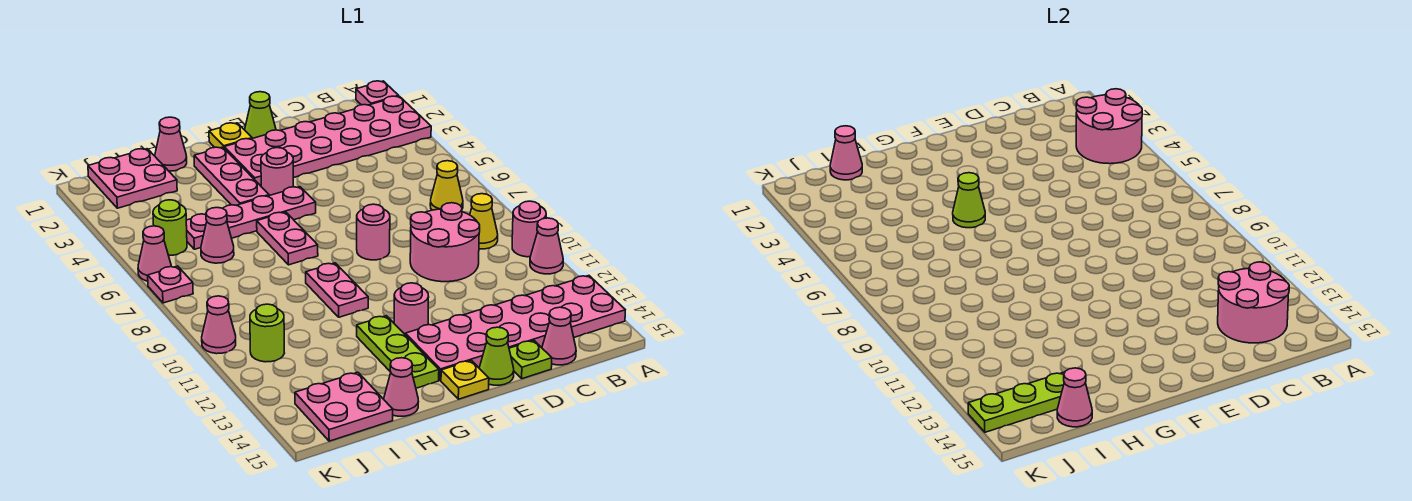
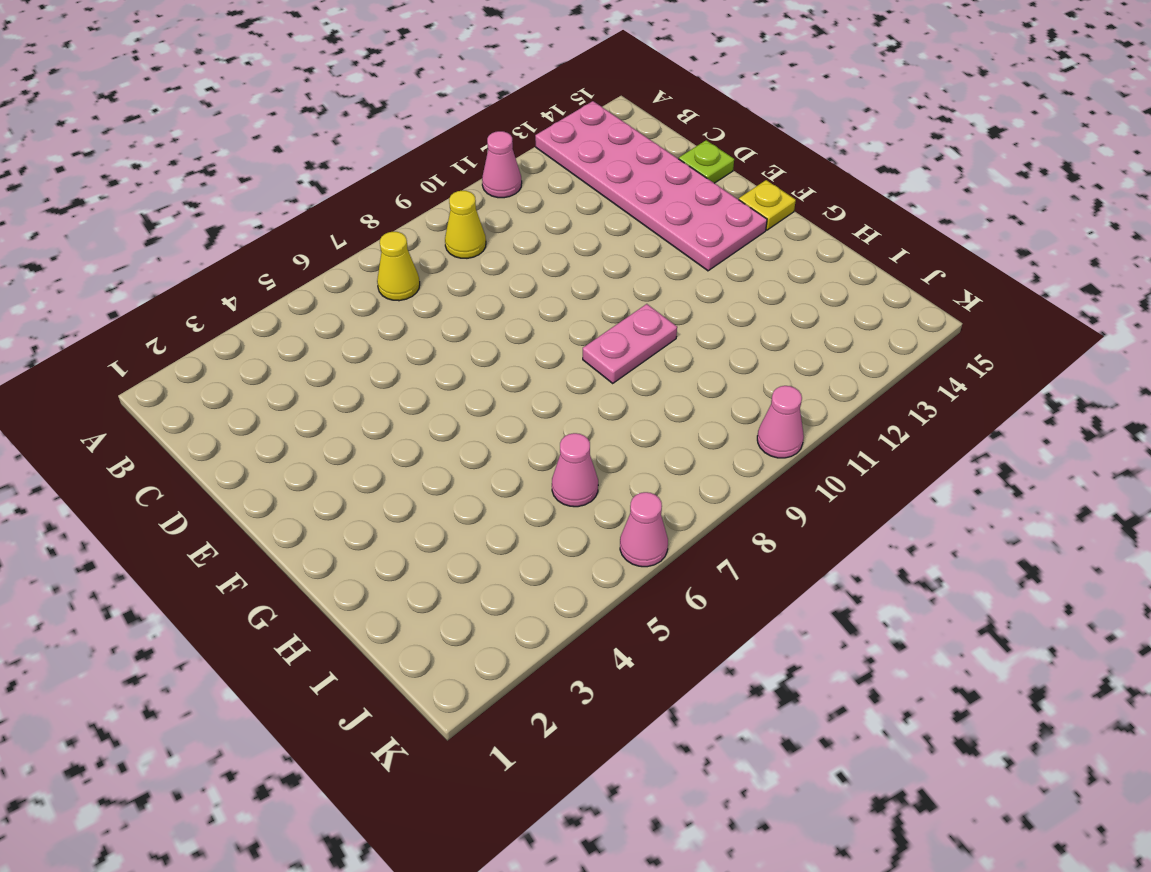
none -> pink plate A1 level 1
none -> pink plate A2:F3 level 1
none -> pink round brick A10 level 1
none -> pink round brick C9:D10 level 1

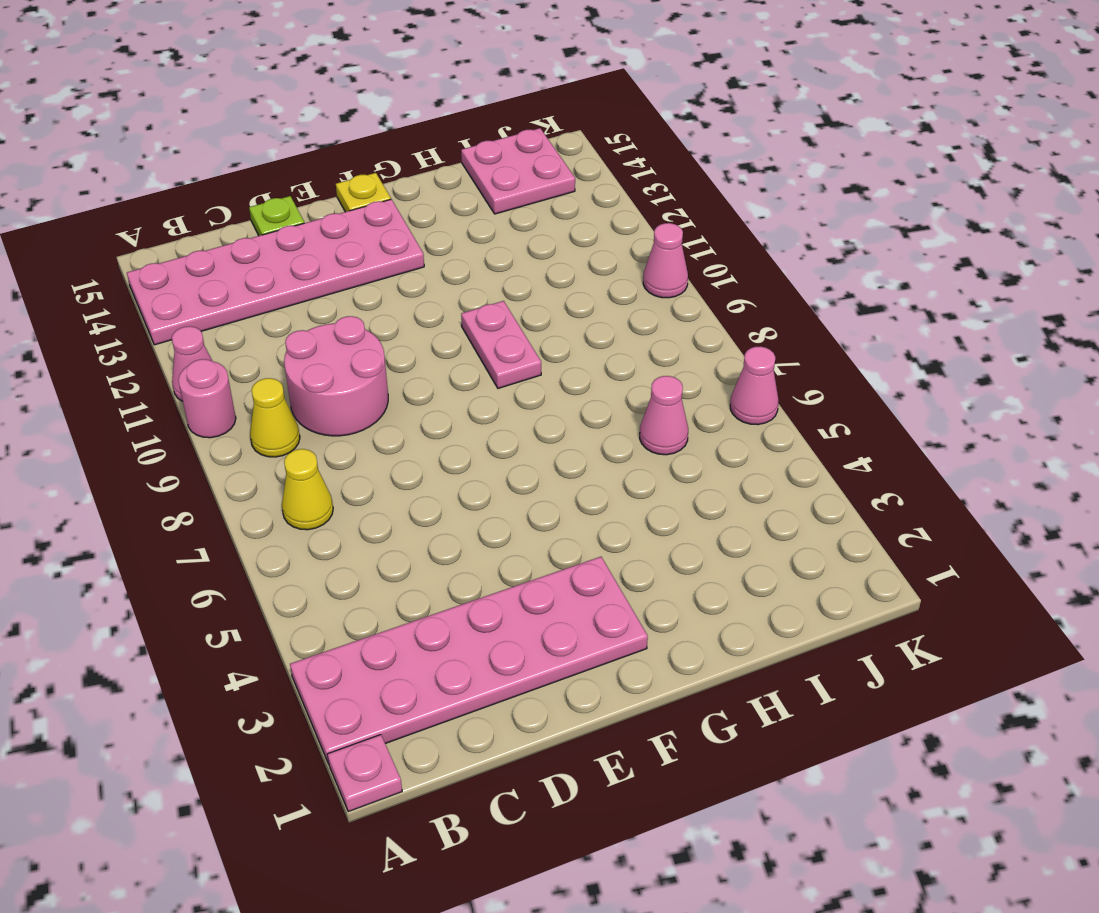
none -> pink cone C15 level 1
none -> lime cone E1 level 1
none -> pink round brick E8 level 1
none -> lime cone E15 level 1

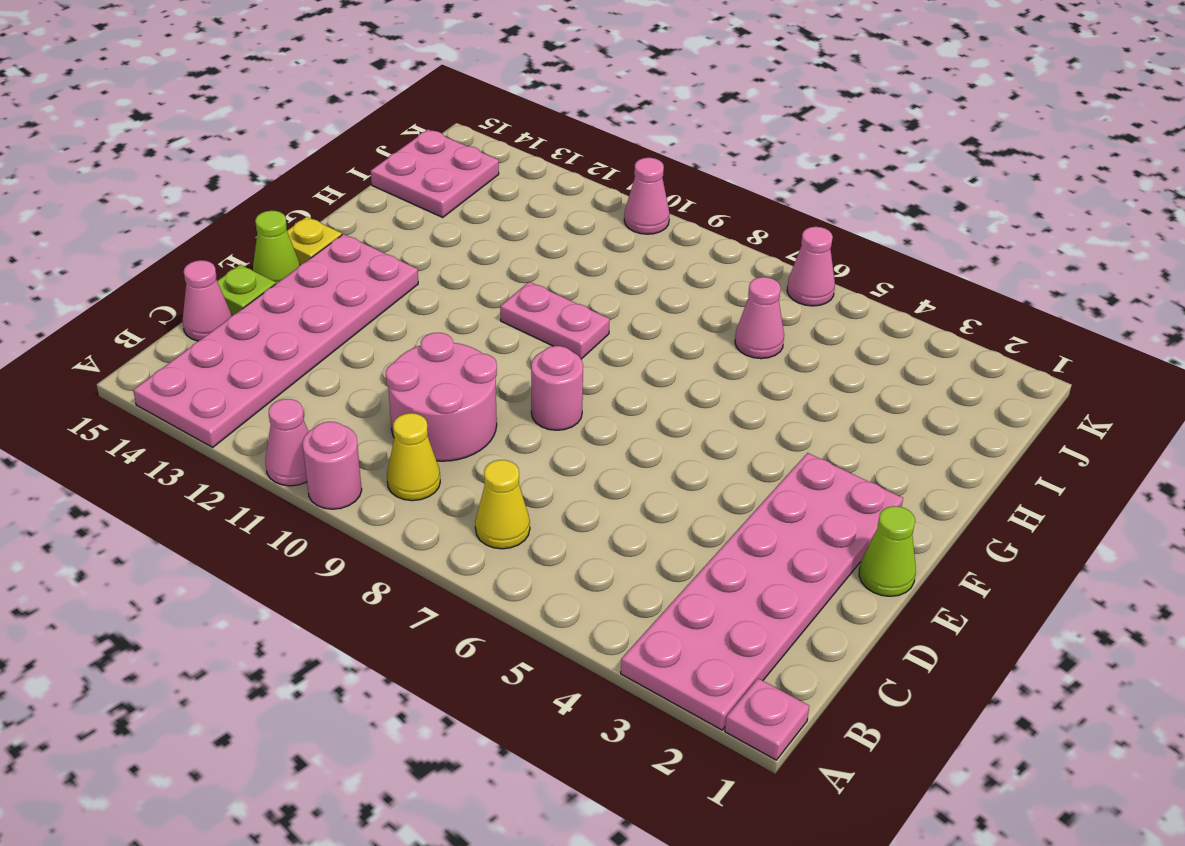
none -> yellow plate F1 level 1
none -> pink round brick F4 level 1
none -> pink plate F5:I5 level 1
none -> pink round brick F12 level 1

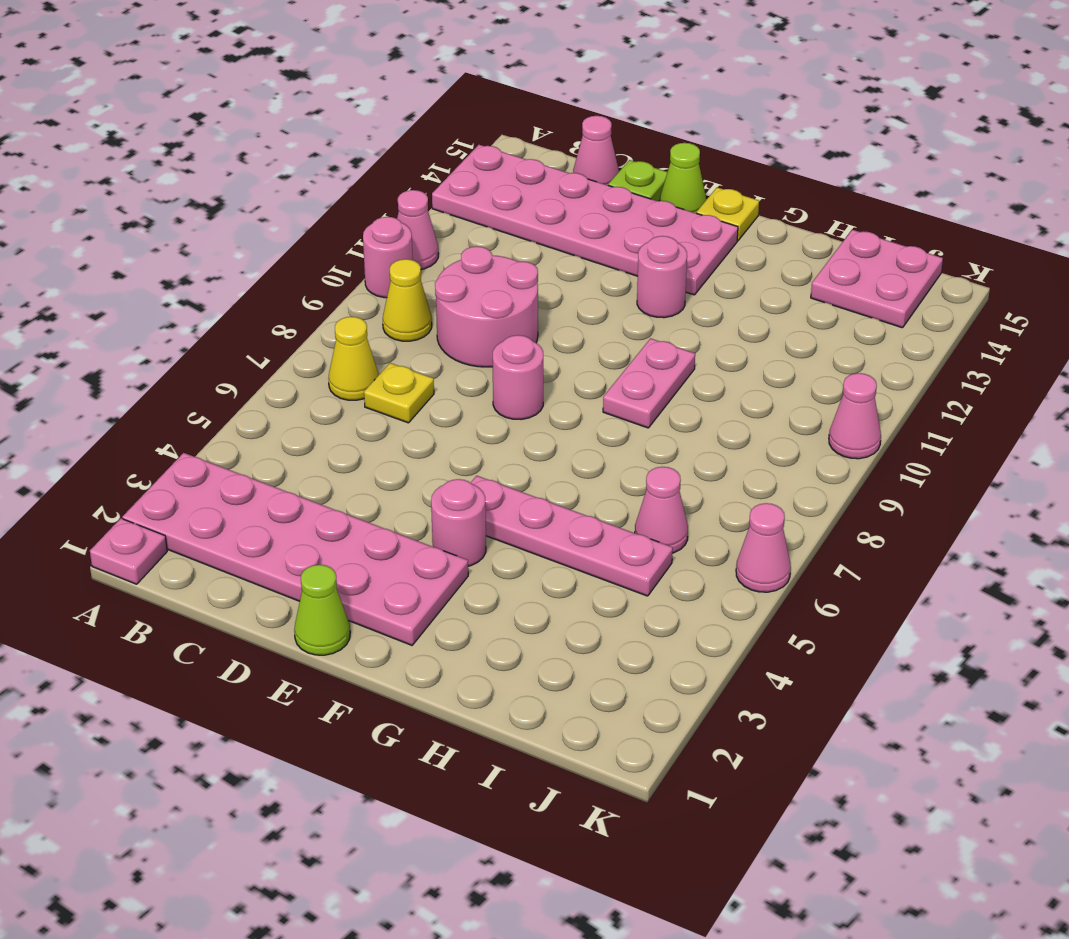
yellow plate C7 level 1 -> yellow plate F1 level 1
none -> pink plate G2:G4 level 1
none -> pink plate G6:G7 level 1
none -> lime plate G12:G14 level 1
none -> pink cone H1 level 1

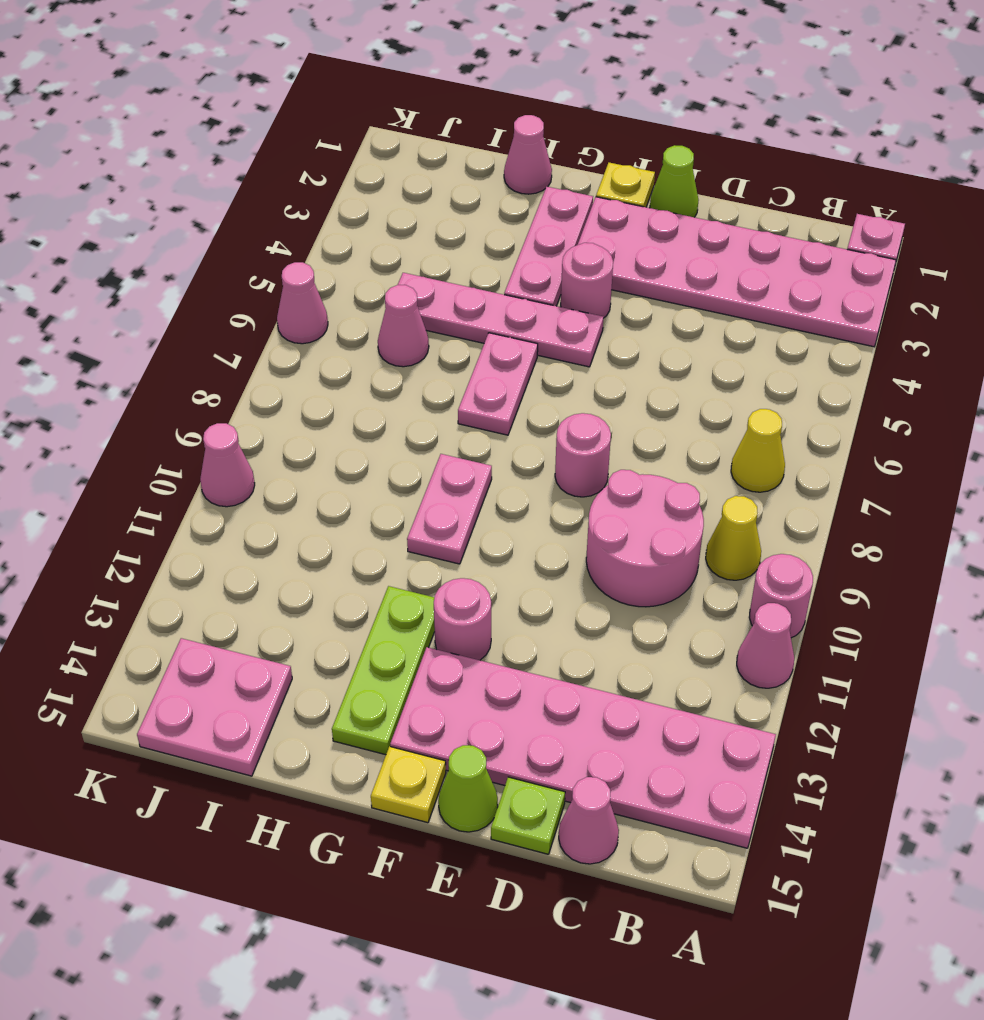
none -> pink cone H15 level 1
none -> pink plate I1:J2 level 1
none -> lime round brick J5 level 1
none -> lime round brick J11 level 1

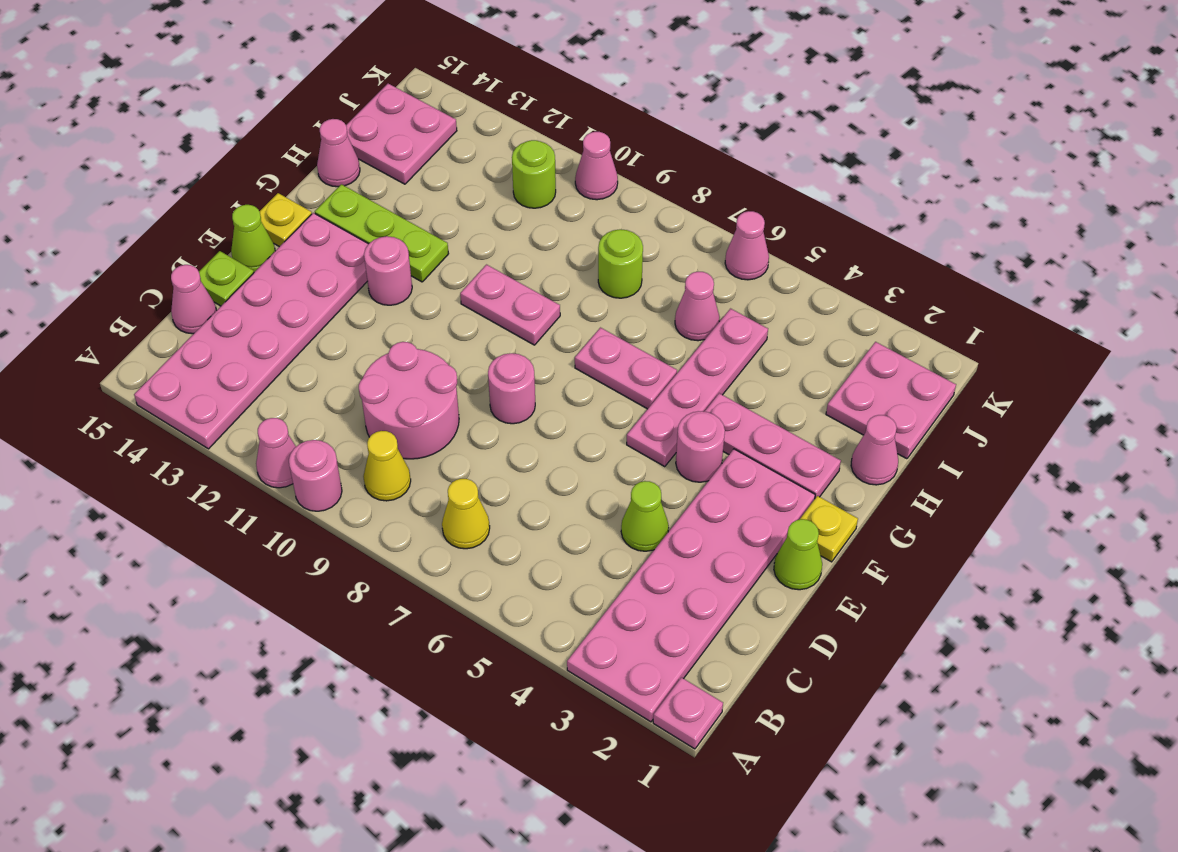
lime cone D4 level 1 -> lime cone G5 level 2
lime round brick I8 level 1 -> lime round brick J5 level 1
none -> pink plate K7 level 1
none -> pink round brick A3:B4 level 2
none -> pink round brick B13:C14 level 2
none -> pink cone I1 level 2

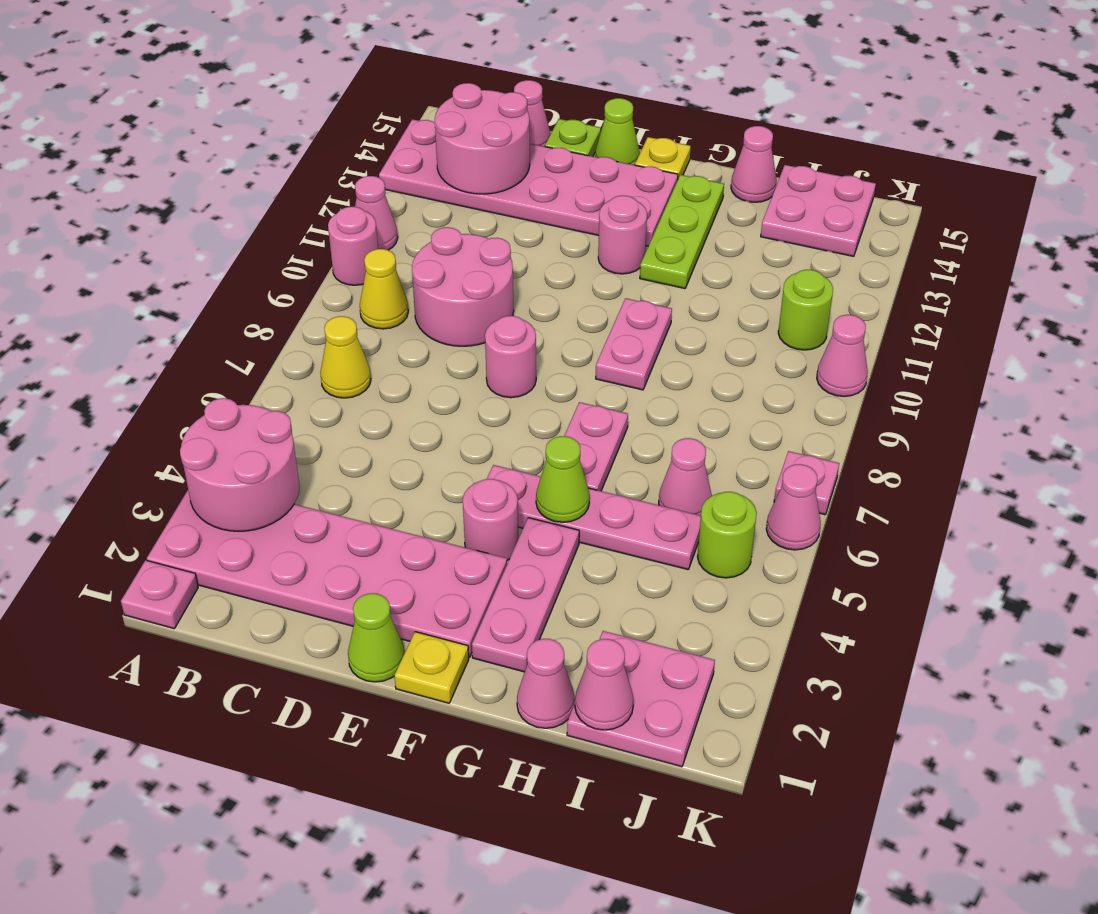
none -> lime plate I14:K14 level 2
none -> pink cone I15 level 2

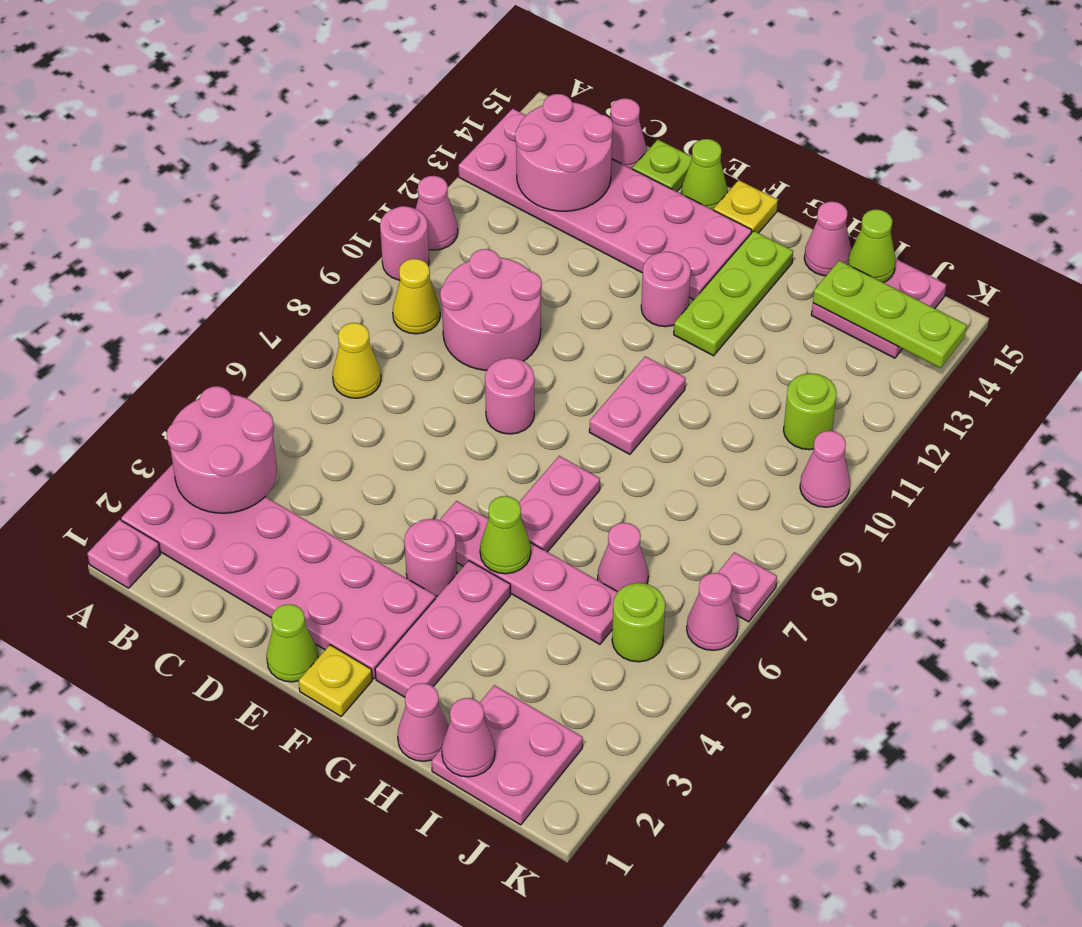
lime cone I15 level 2 -> pink cone I15 level 2

